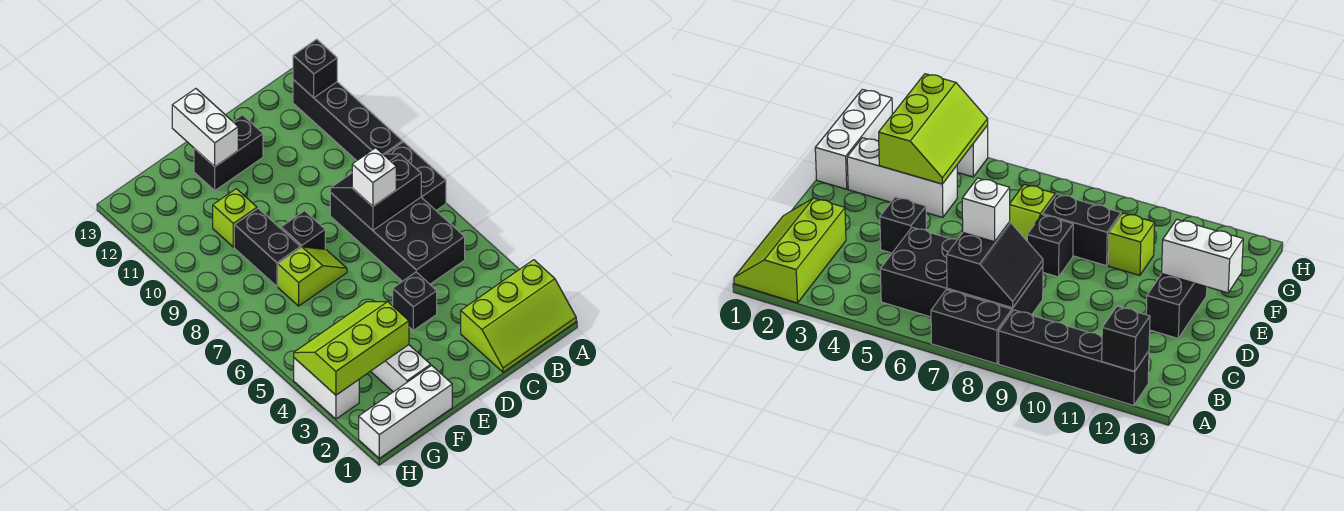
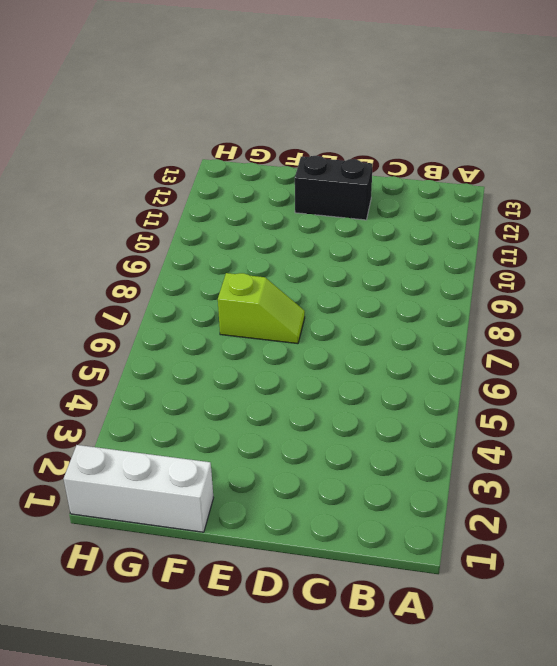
none -> lime slope A1:C2 level 1 top 2
none -> black brick A7:A8 level 1
none -> black brick A9:A12 level 1

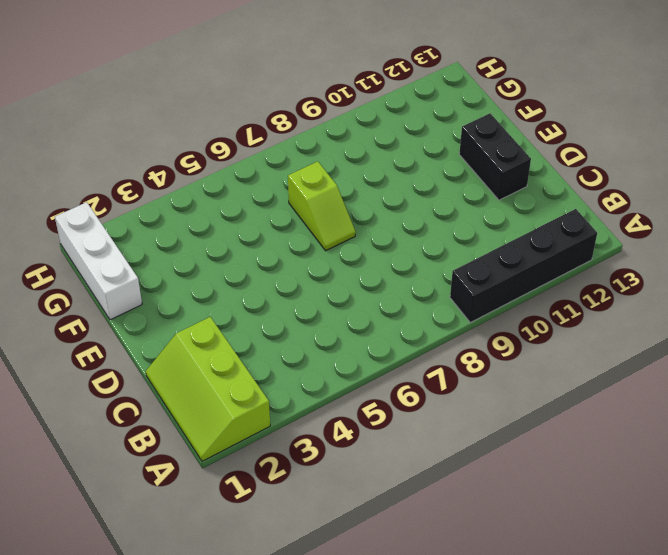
none -> black brick A7:A8 level 1
none -> black brick B5:C8 level 1
none -> black brick D4 level 1

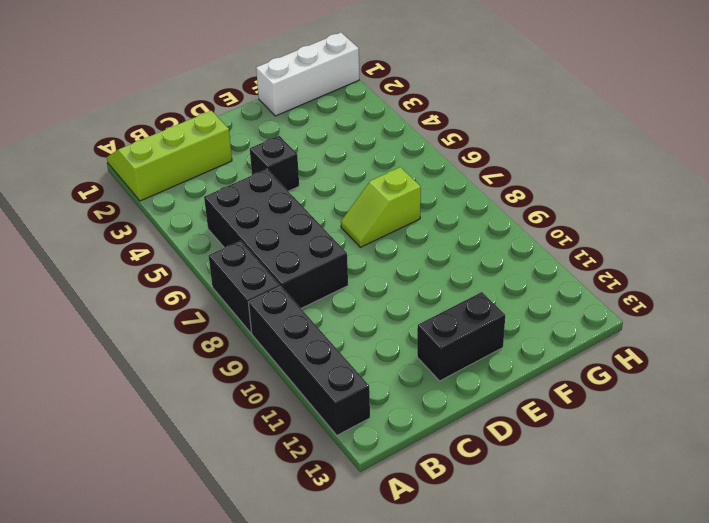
none -> black brick E8 level 1
none -> white brick F2:F4 level 1
none -> black brick F8:F9 level 1

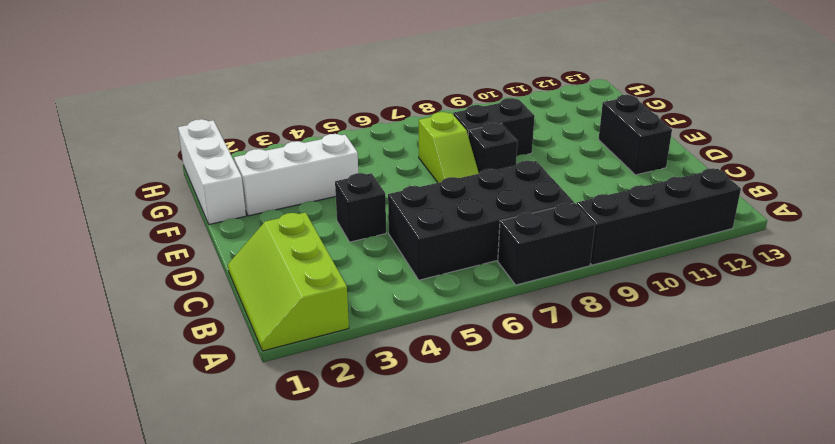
none -> lime brick F10 level 1
none -> white brick H3:H4 level 1
none -> black brick A12 level 2

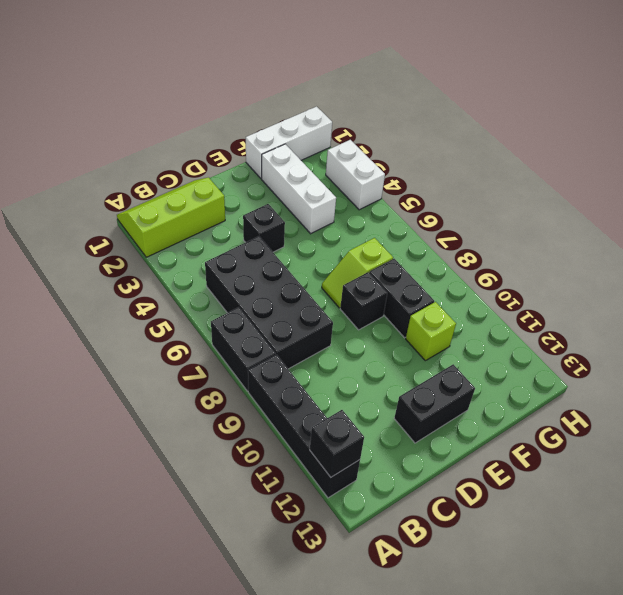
none -> black slope B7:C8 level 2 top 7
none -> white brick E12:E13 level 2
none -> lime slope F3:H4 level 2 top 3

